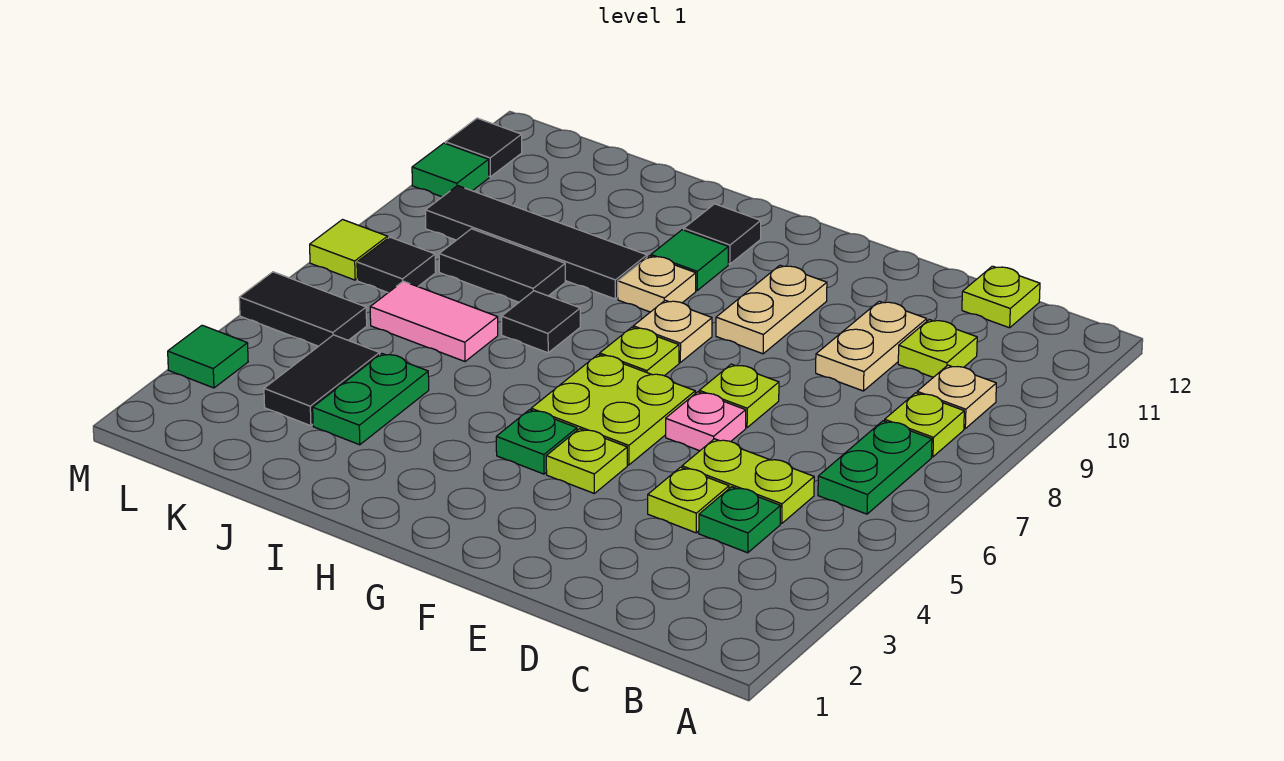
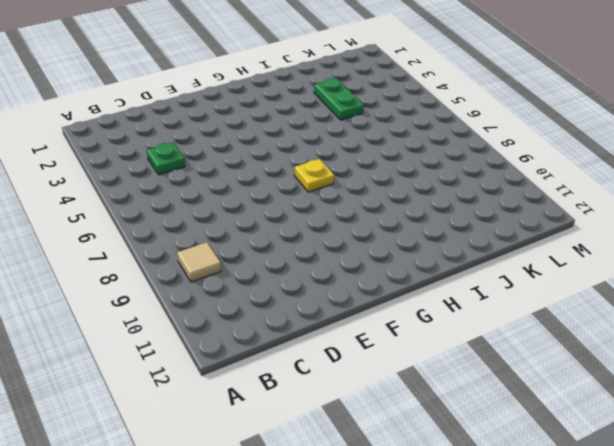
tan tile B9 level 1 -> tan plate B9 level 1
yellow plate G7 level 1 -> lime plate G7 level 1
none -> green plate B6:B7 level 1
none -> lime plate B8 level 1
none -> lime plate C5:D5 level 1
none -> lime plate C10 level 1

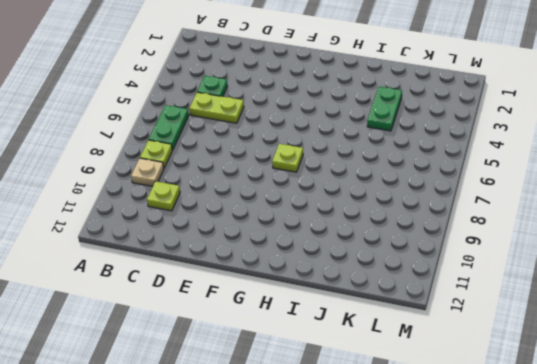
none -> lime plate C12 level 1
none -> lime plate D4 level 1
none -> tan plate D9:D10 level 1
none -> pink plate E6 level 1

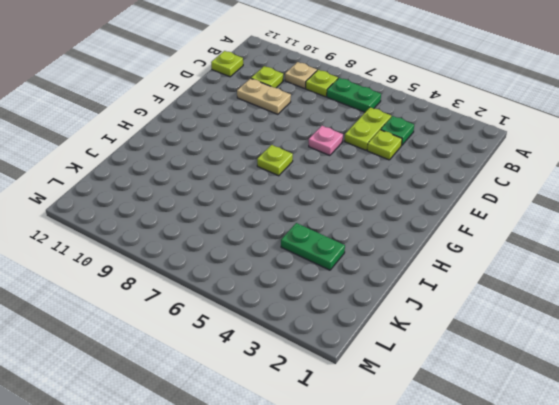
none -> lime plate E7 level 1
none -> lime plate F4 level 1
none -> lime plate F5:G6 level 1
none -> tan plate F9:F10 level 1

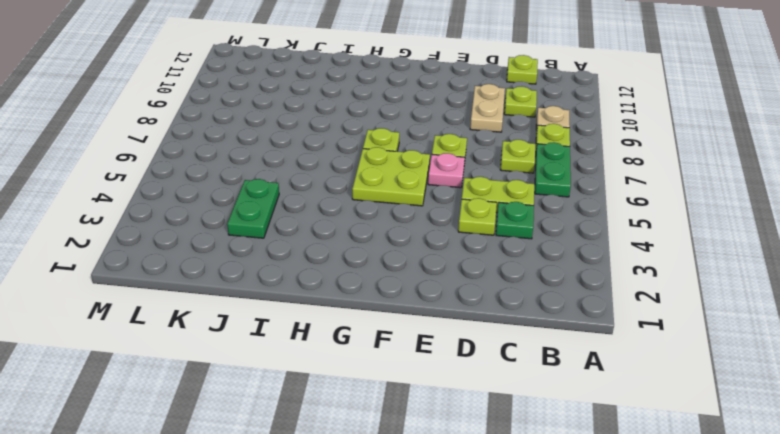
lime plate C7 level 1 -> lime plate F4 level 1
none -> tan plate F9:F10 level 1
none -> green plate G4 level 1
none -> tan plate G8 level 1
none -> tan plate H9 level 1

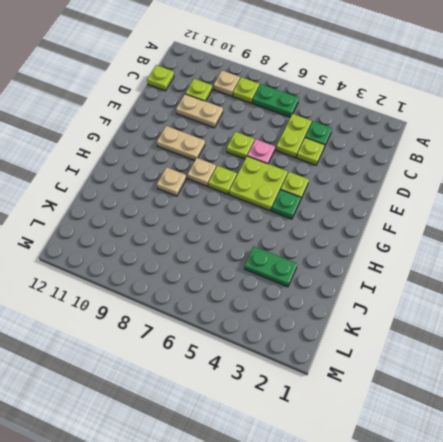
none -> green tile H10 level 1
none -> black tile H11 level 1
none -> black tile I7 level 1
none -> black tile I9:L9 level 1

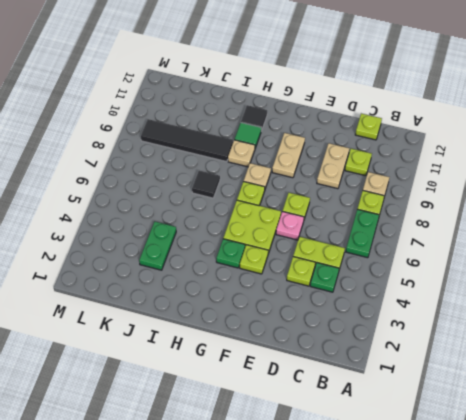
none -> pink tile J6:K6 level 1
none -> black tile J8:K8 level 1
none -> black tile K3:K4 level 1
none -> black tile L5:M5 level 1

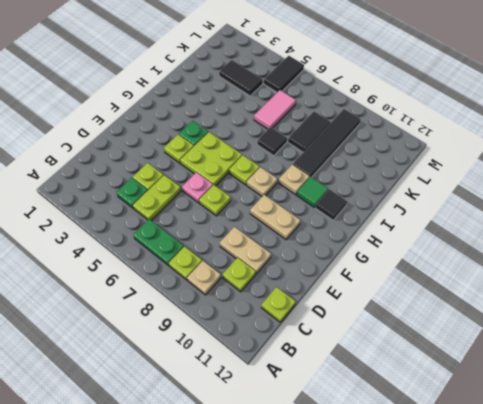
none -> green plate J3:J4 level 1
none -> black tile L7 level 1
none -> green tile M3 level 1
none -> lime tile M7 level 1

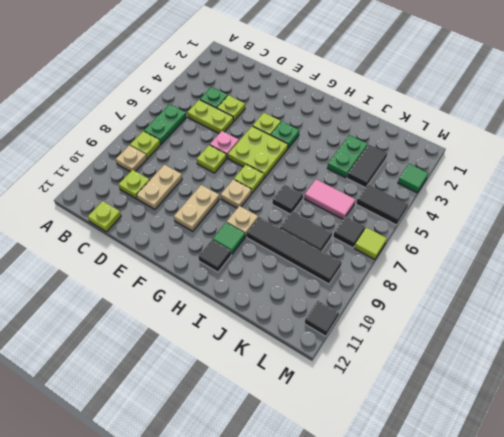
none -> green tile M10 level 1

